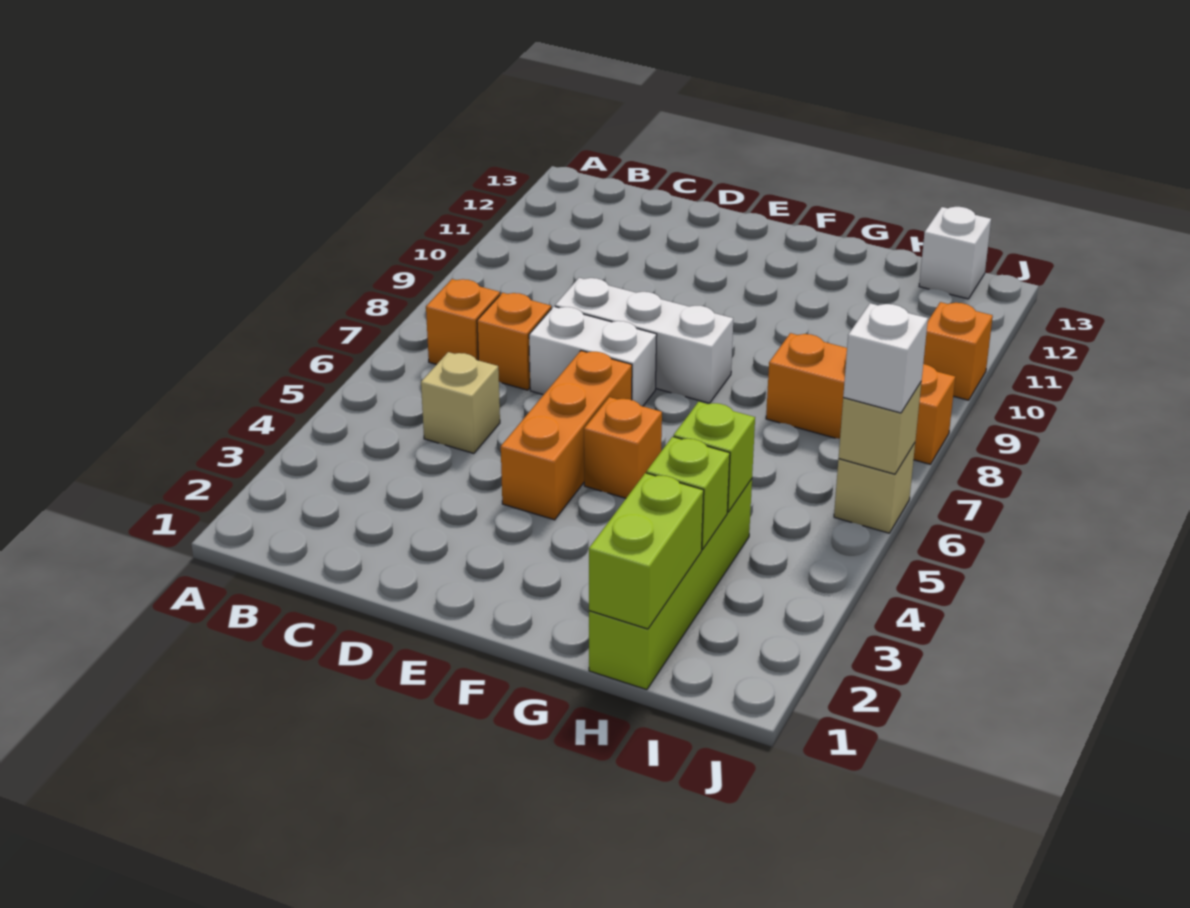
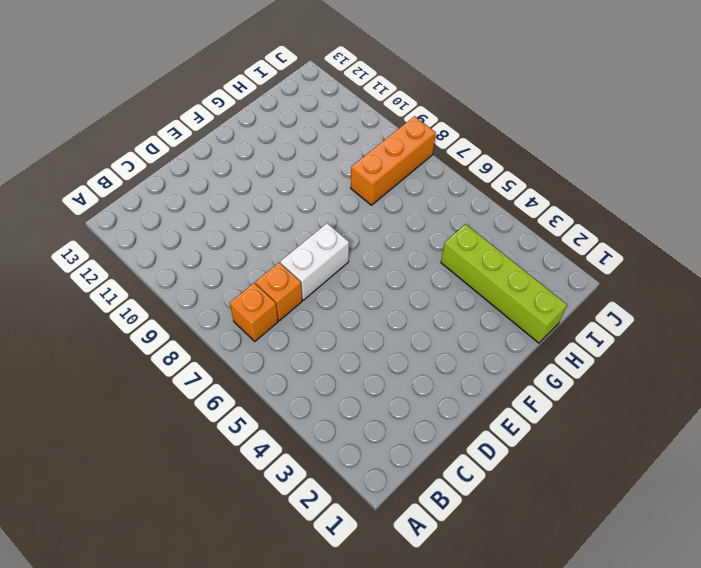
none -> tan brick C5 level 1
none -> white brick D8:F8 level 1
none -> orange brick E4:E6 level 1

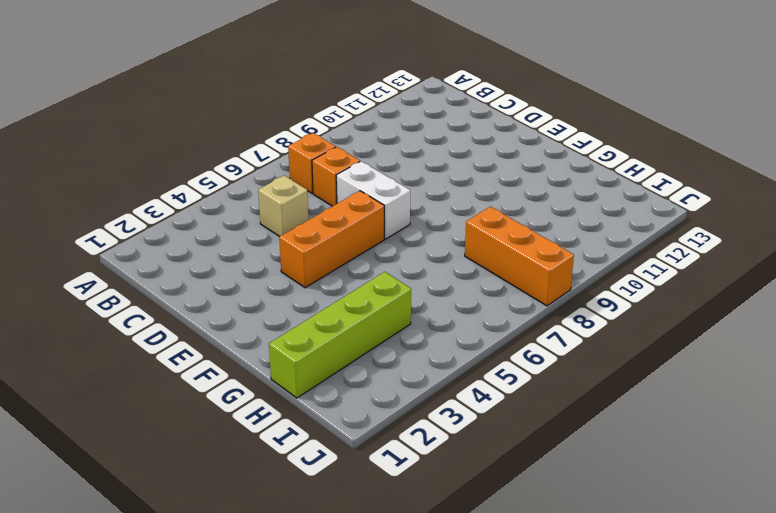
none -> white brick D8:F8 level 1
none -> orange brick F5 level 1
none -> white brick I13 level 1

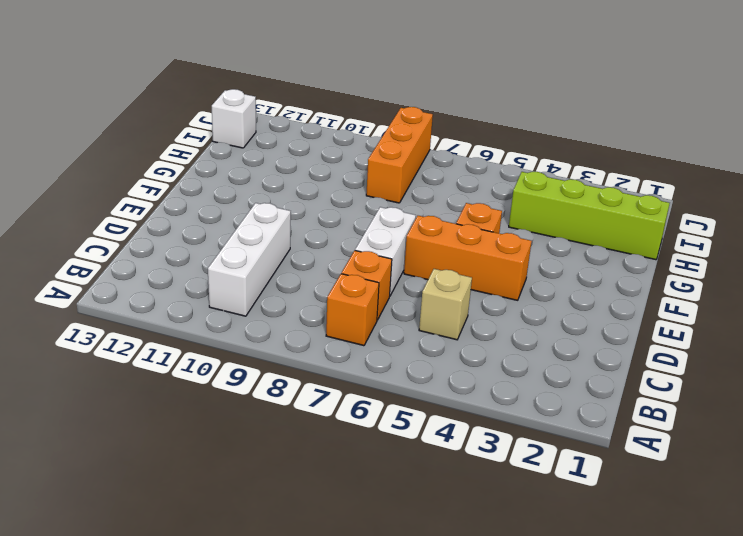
white brick B10:D10 level 1 -> white brick D8:F8 level 1
none -> tan brick J6 level 1
none -> orange brick J10 level 1
none -> lime brick H1:H2 level 2

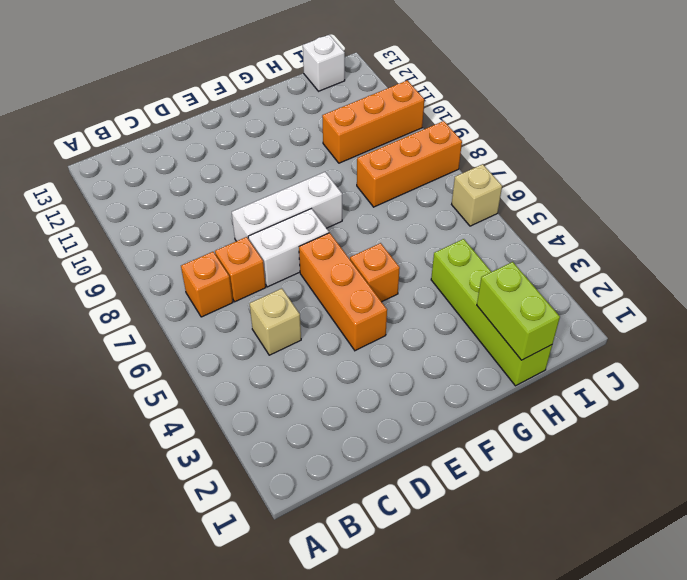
orange brick H10:J10 level 1 -> orange brick J10 level 1
none -> lime brick H3 level 2
none -> lime brick H4 level 2
none -> tan brick J6 level 2

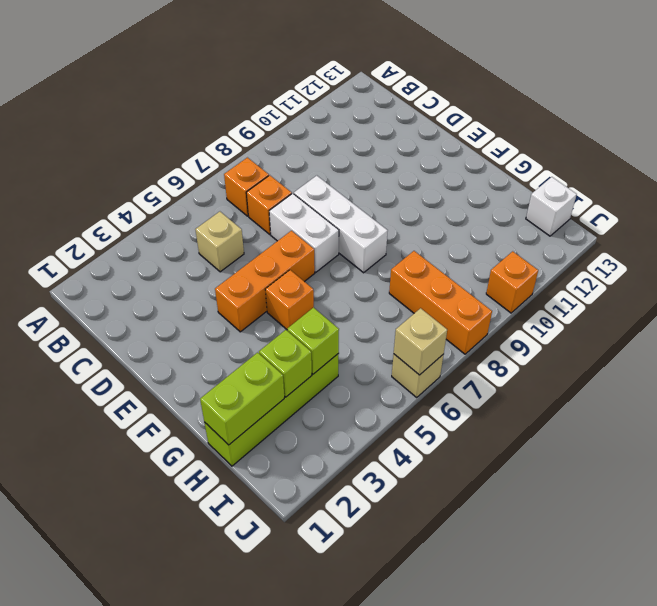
none -> white brick J6 level 3

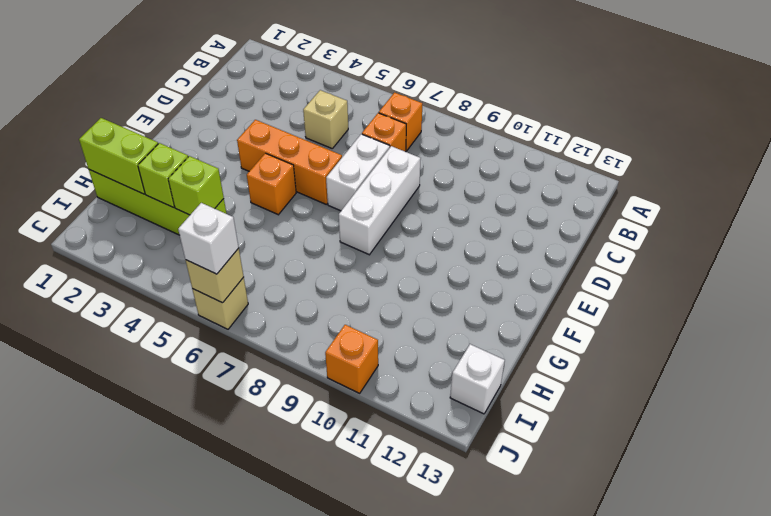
none -> orange brick H8:J8 level 1

